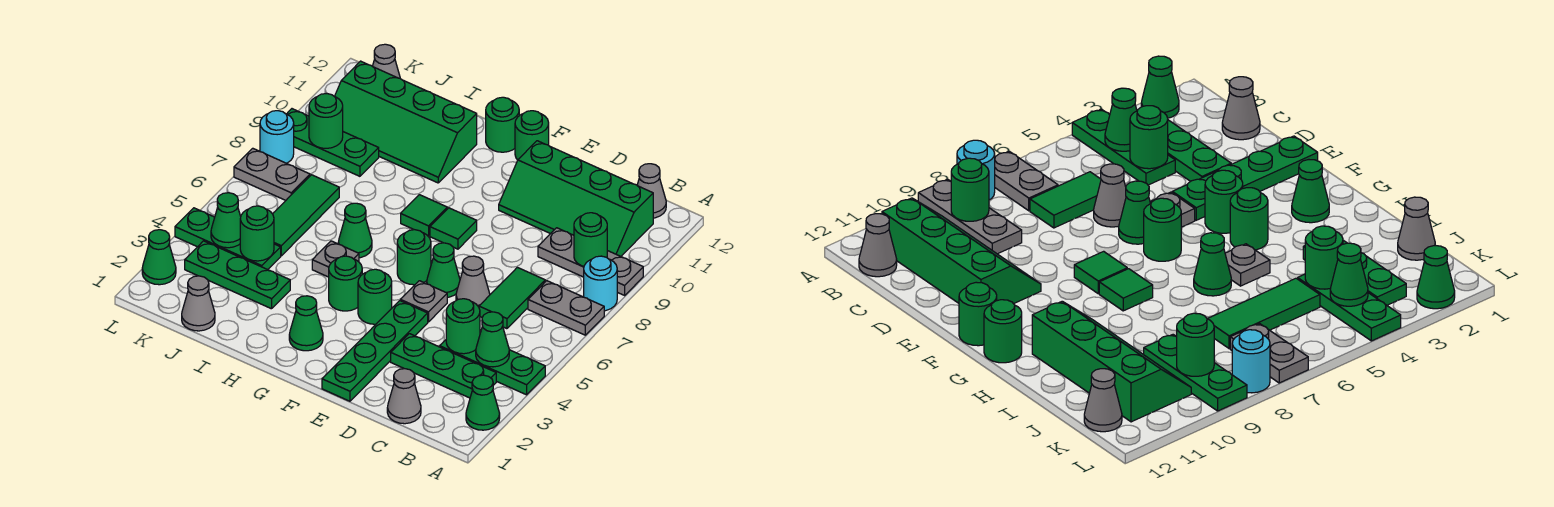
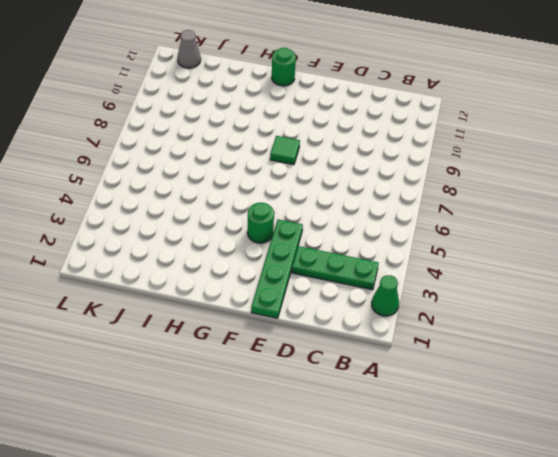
none -> green plate A4:C4 level 1
none -> grey plate A7:B7 level 1
none -> cyan round brick A8 level 1
none -> grey plate A9:C9 level 1

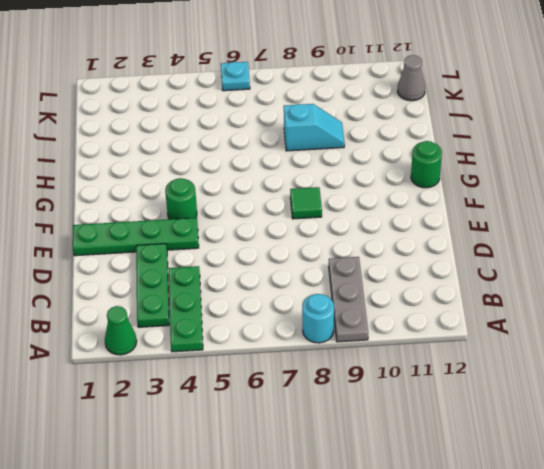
cyan slope I8:I9 level 1 top 8 -> none
cyan plate L6 level 1 -> none
none -> grey plate A7:B7 level 1
none -> green slope B10:E11 level 1 top 11
none -> grey cone B12 level 1
none -> grey cone C1 level 1

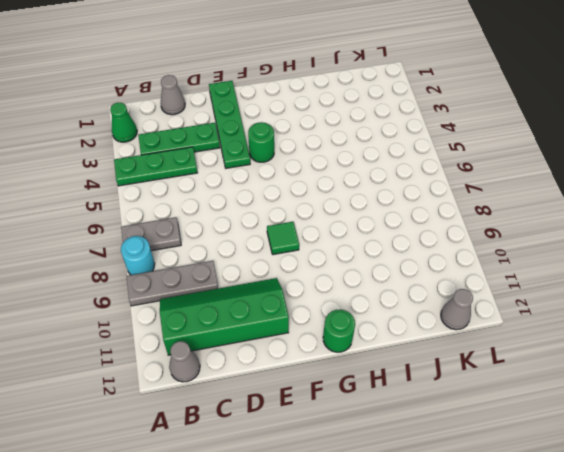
none -> green tile C6:C7 level 1
none -> grey cone D6 level 1
none -> grey plate E5 level 1
none -> green cone E6 level 1

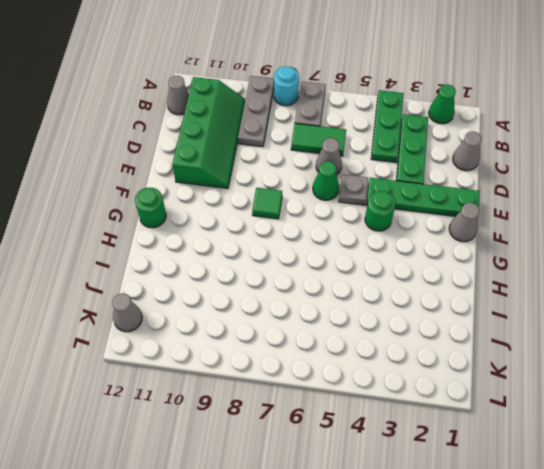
grey cone F1 level 1 -> grey cone J1 level 1
none -> green round brick F6 level 1
none -> green round brick F12 level 1
none -> green cone G2 level 1
none -> green round brick G4 level 1

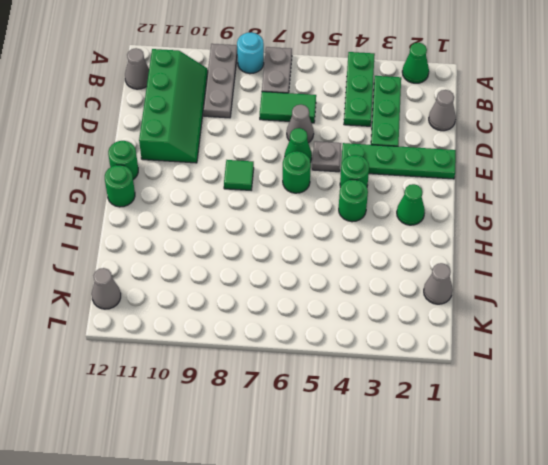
none -> green tile G8 level 1
none -> grey plate H5 level 1
none -> green cone H6 level 1
none -> green slope H10:K11 level 1 top 11

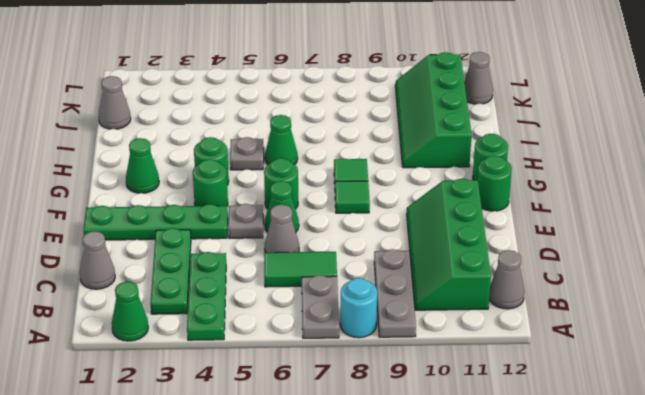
none -> green plate I3:K3 level 1
none -> green plate J4:L4 level 1
none -> green tile J5:J7 level 1
none -> green plate J9:L9 level 1

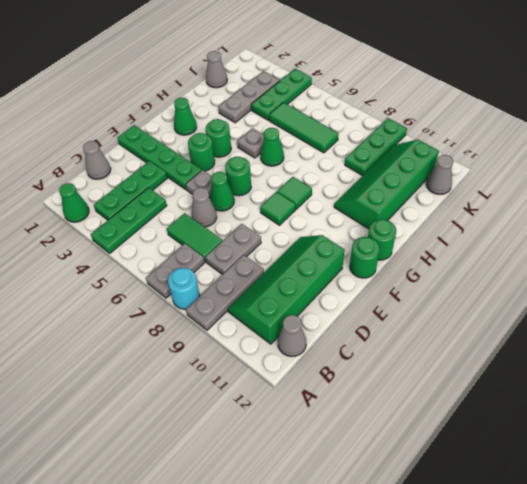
grey plate C8:D8 level 1 -> grey plate K7:L7 level 1
grey plate I3:K3 level 1 -> green plate I3:K3 level 1
none -> green cone L2 level 1
none -> cyan round brick L8 level 1
none -> green cone B4 level 2
none -> green round brick B9 level 2

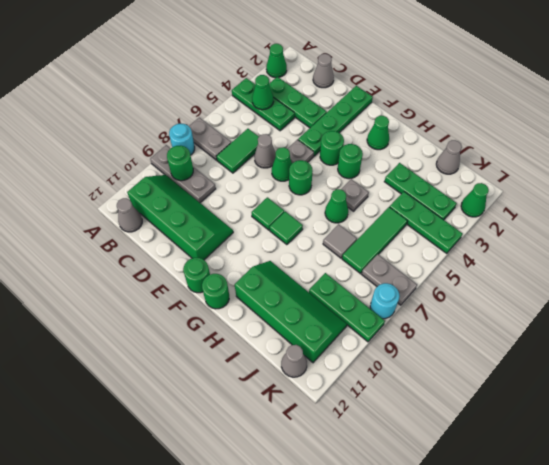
grey tile I7 level 1 -> none
none -> green round brick C4 level 2
none -> green round brick J4 level 2
none -> green cone K4 level 2
none -> green round brick K9 level 2

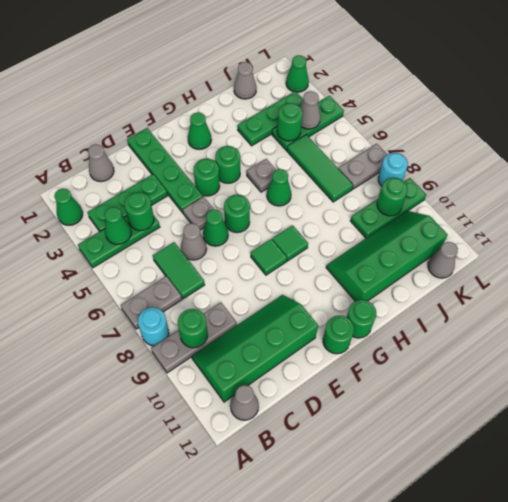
grey cone K4 level 2 -> green cone K4 level 2

